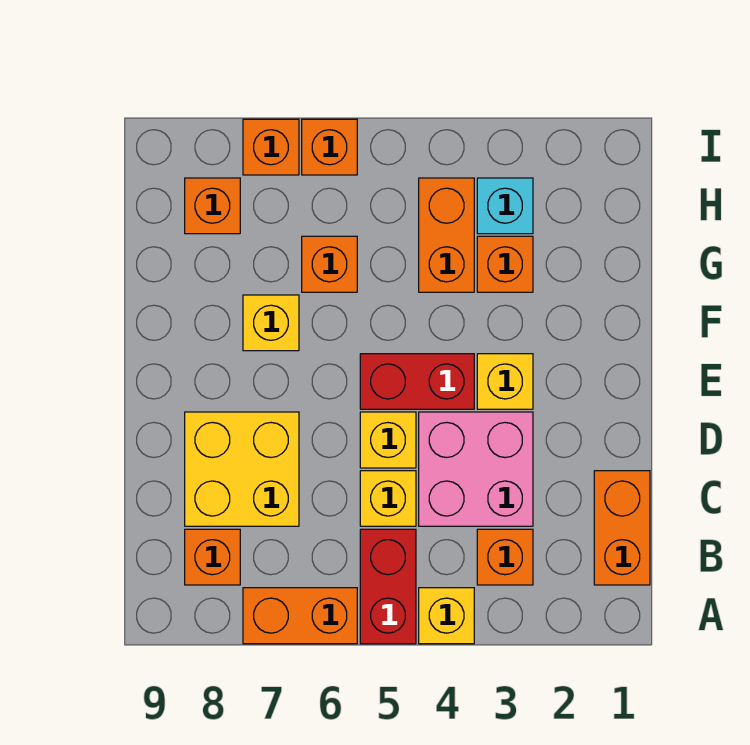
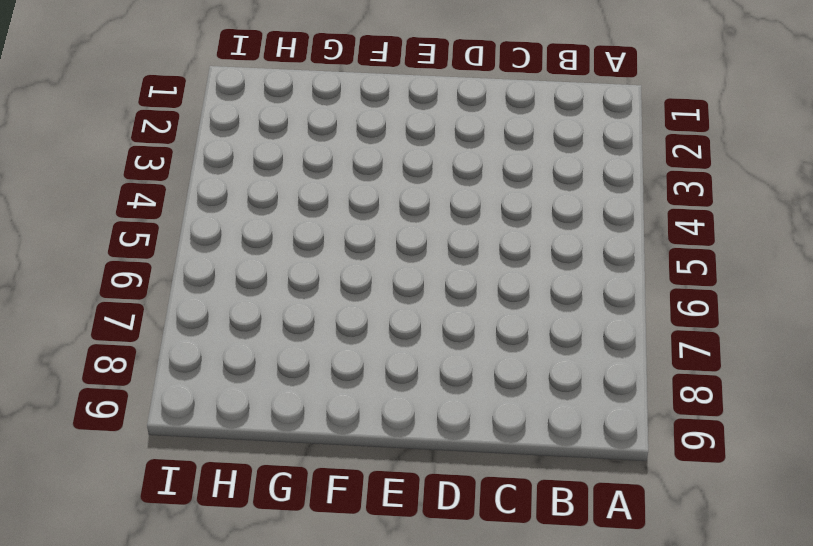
none -> yellow brick A4 level 1
none -> red brick A5:B5 level 1
none -> orange brick A6:A7 level 1

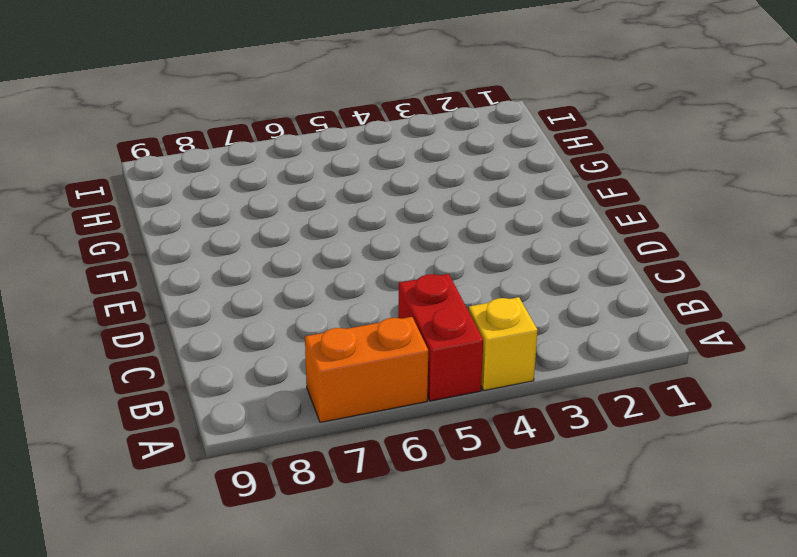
none -> orange brick B1:C1 level 1
none -> orange brick B3 level 1
none -> orange brick B8 level 1

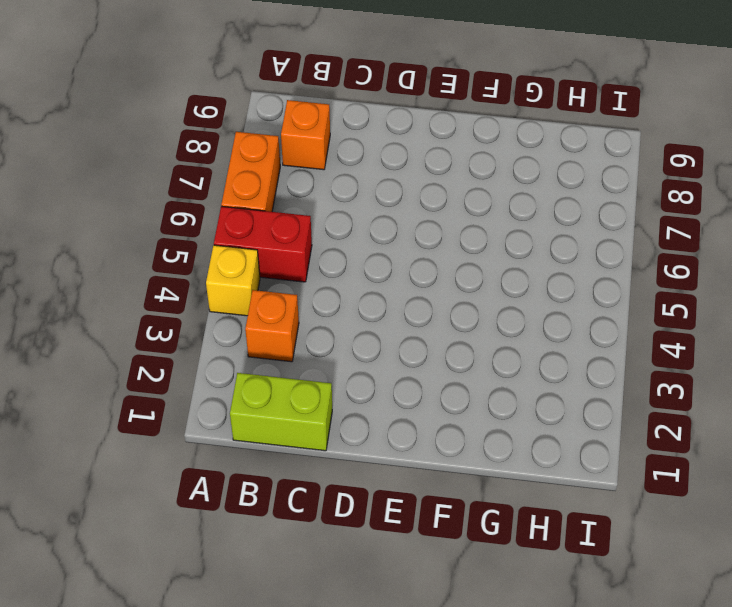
lime brick B1:C1 level 1 -> orange brick B1:C1 level 1
none -> pink brick C3:D4 level 1
none -> yellow brick C5 level 1
none -> yellow brick C7:D8 level 1

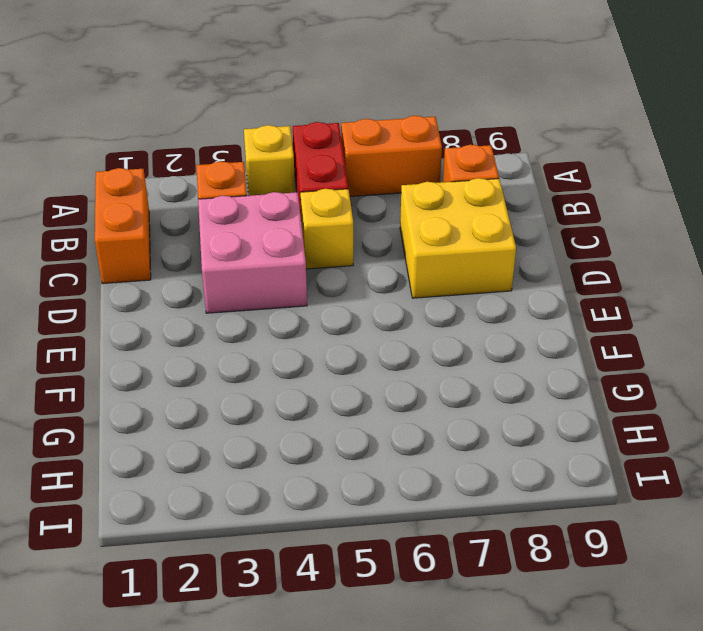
none -> yellow brick D5 level 1
none -> yellow brick E3 level 1
none -> red brick E4:E5 level 1

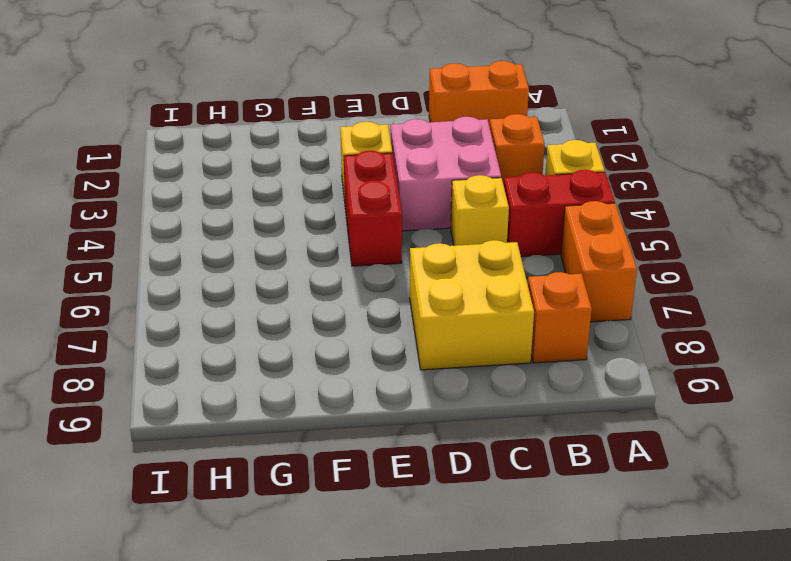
none -> yellow brick D5 level 1
none -> yellow brick F7 level 1
none -> orange brick G3 level 1

